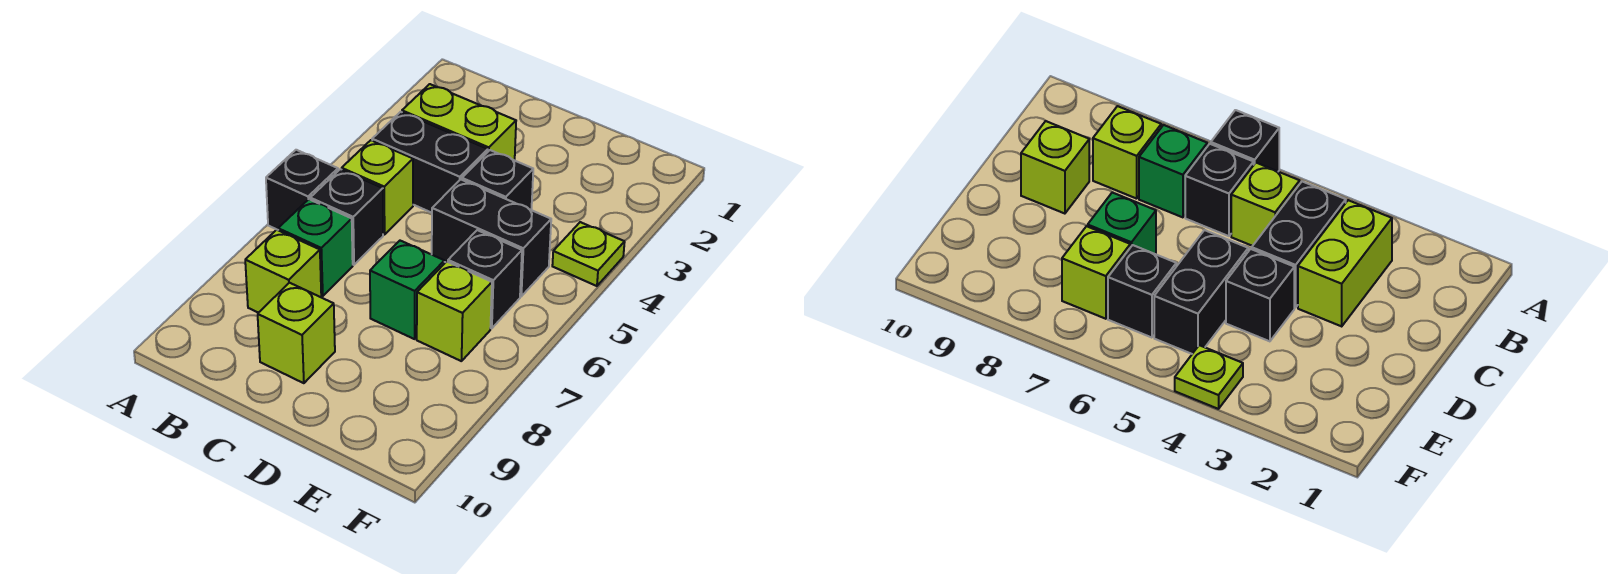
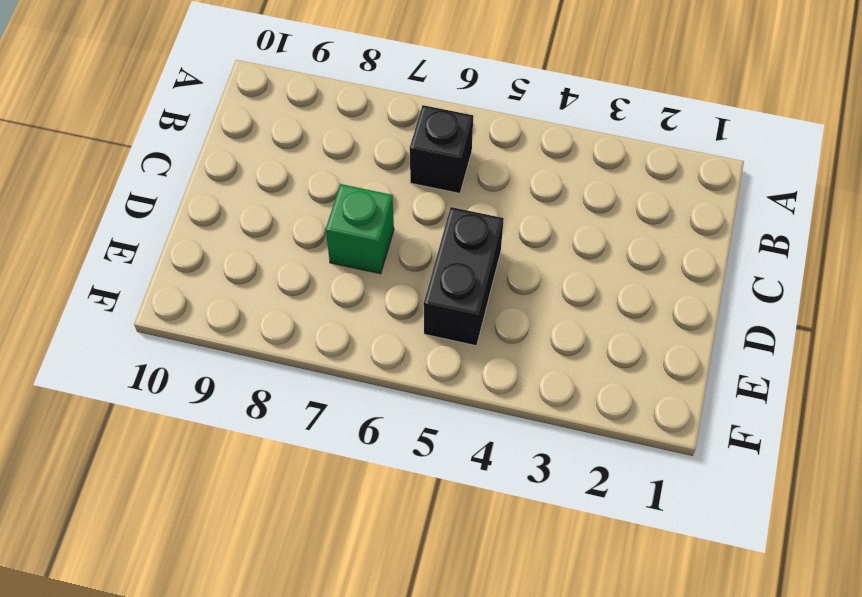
none -> black brick A6 level 1
none -> lime brick B3:C3 level 1
none -> black brick B4:C4 level 1

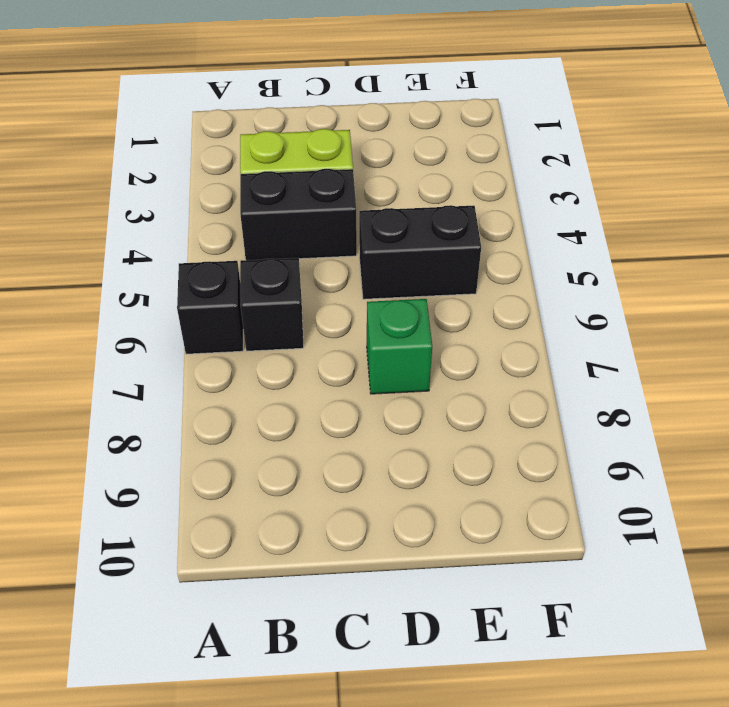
none -> lime brick B5 level 1
none -> green brick B7 level 1
none -> lime brick B8 level 1

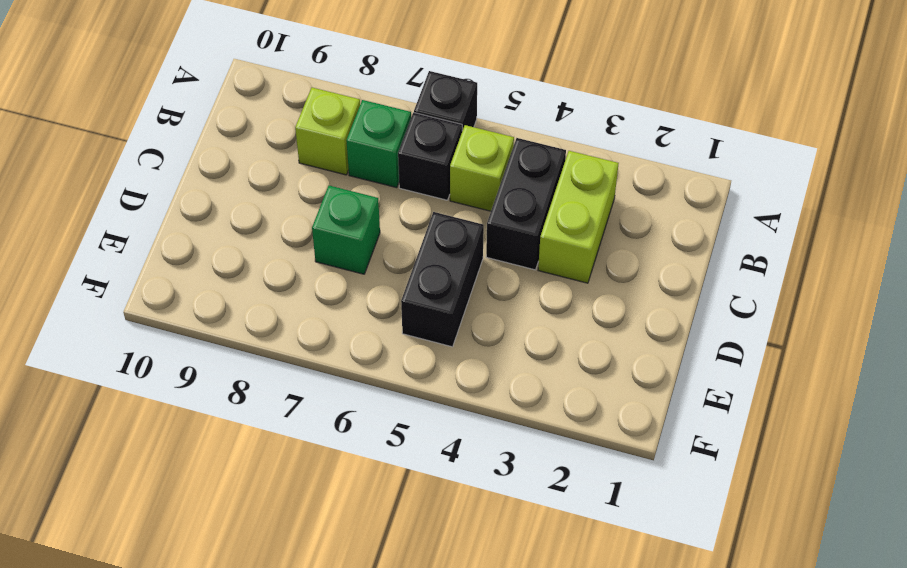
none -> lime brick C9 level 1
none -> black brick D4 level 1
none -> black brick E6 level 1

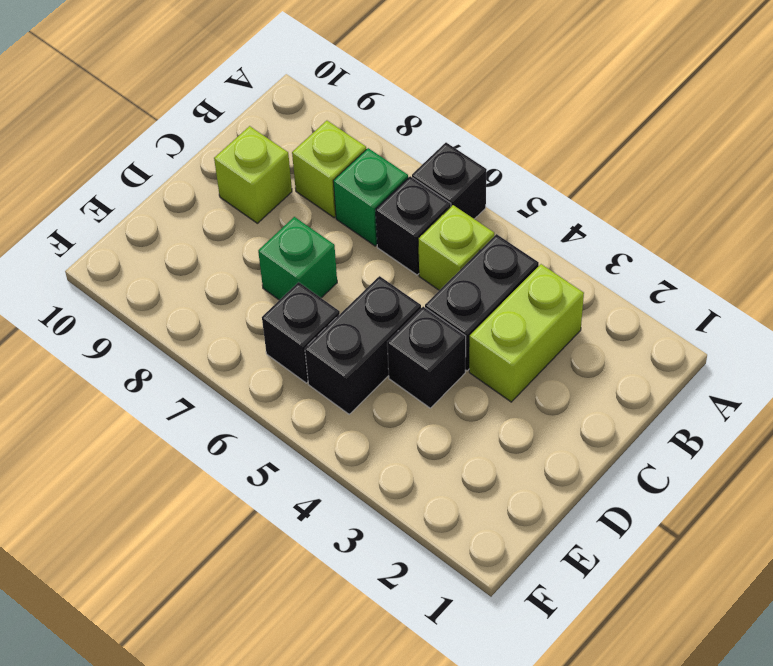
none -> lime brick E7 level 1
none -> lime plate F4 level 1

